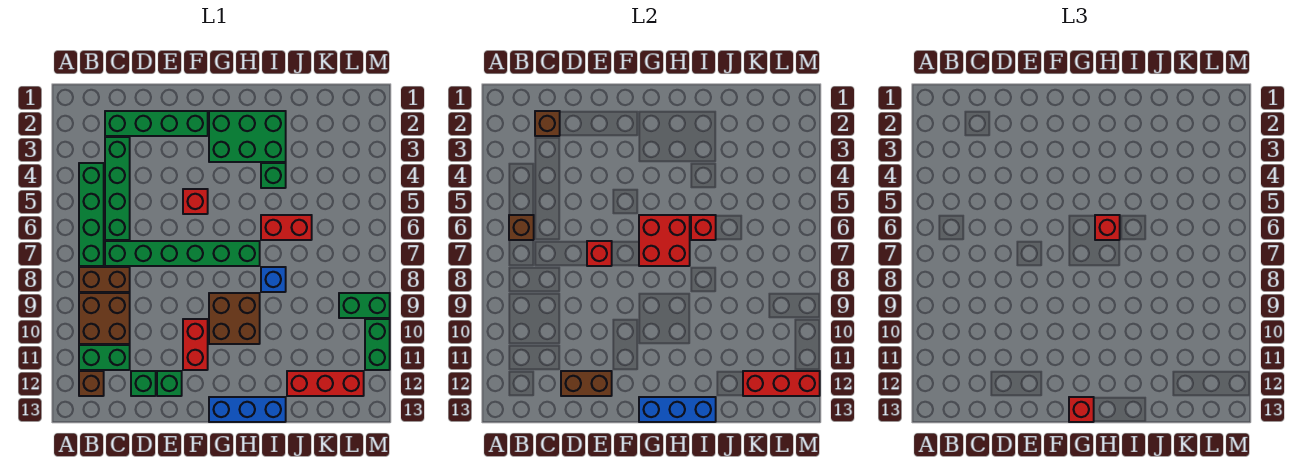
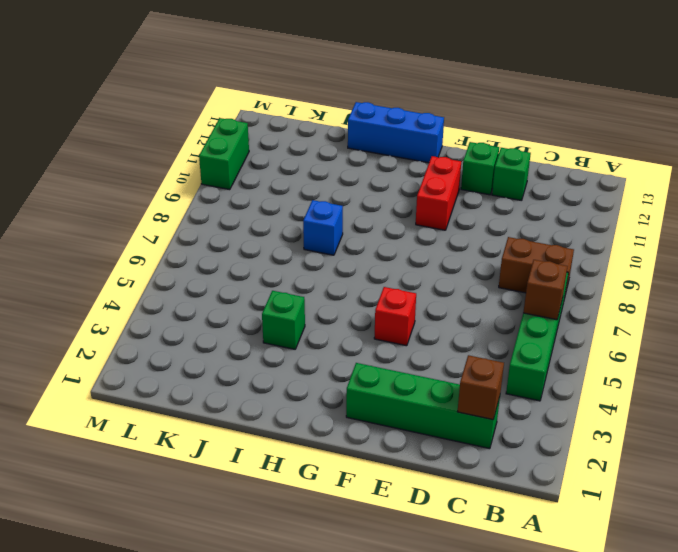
none -> brown brick B9:C10 level 1
none -> green brick B11:C11 level 1
none -> brown brick B12 level 1
none -> green brick C3:C6 level 1

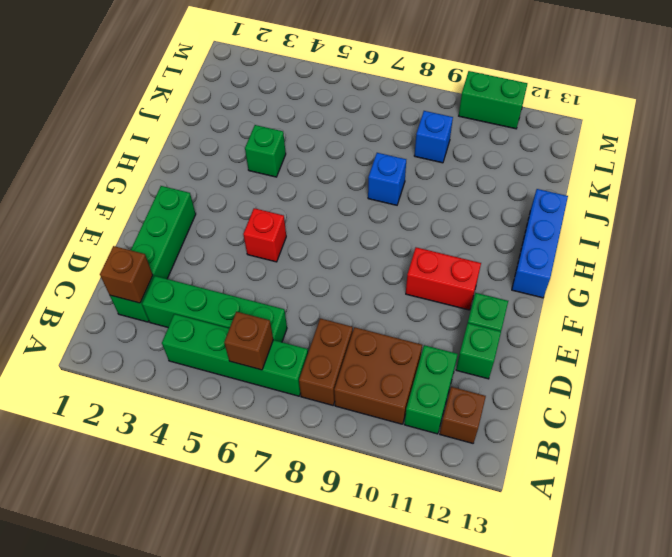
blue brick K9 level 1 -> none
none -> green brick C7:H7 level 1
none -> green brick G2:I3 level 1
none -> brown brick G9:H10 level 1
none -> red brick I6:J6 level 1

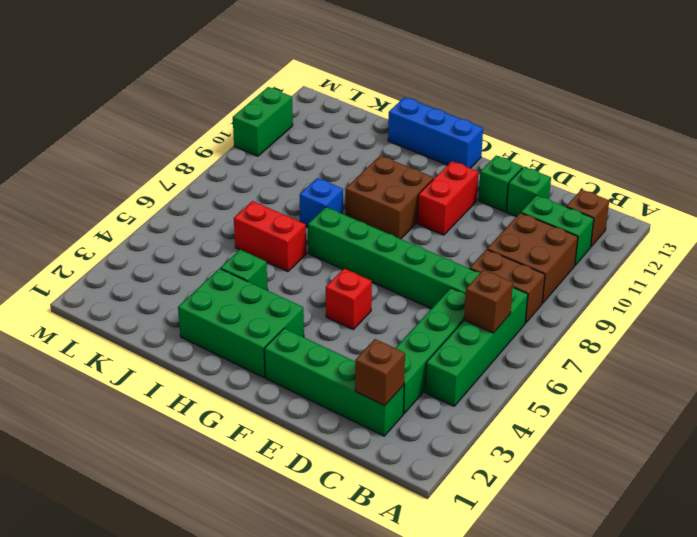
none -> red brick J12:L12 level 1
none -> green brick L9:M9 level 1
none -> brown brick D12:E12 level 2
none -> red brick E7 level 2

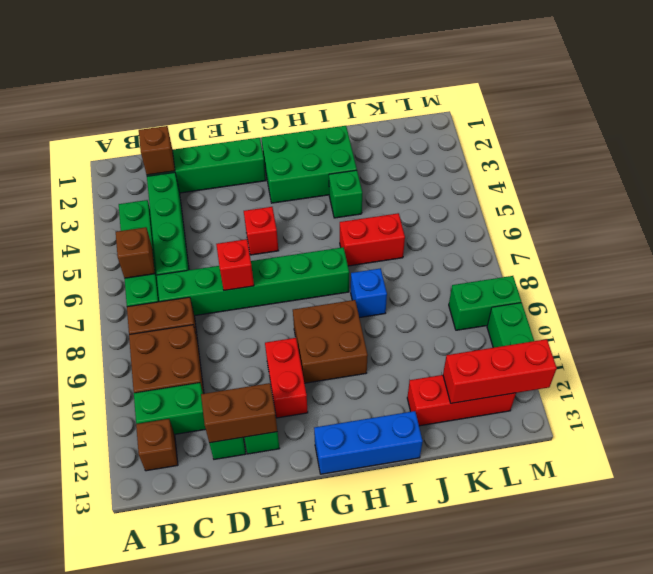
none -> red brick G6:H7 level 2
none -> blue brick G13:I13 level 2
none -> red brick I6 level 2
none -> red brick G13 level 3

